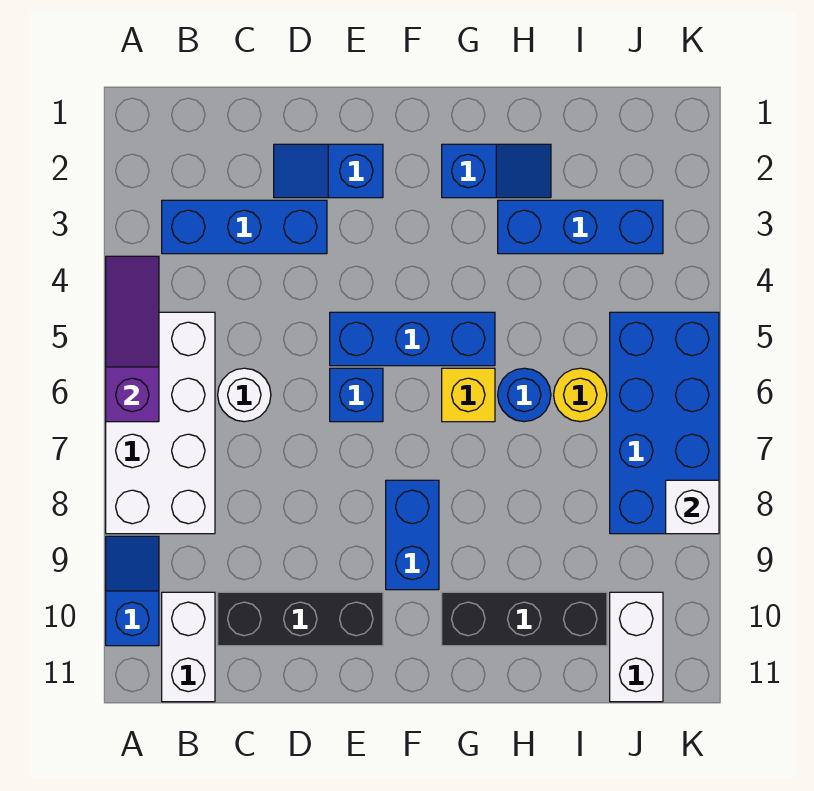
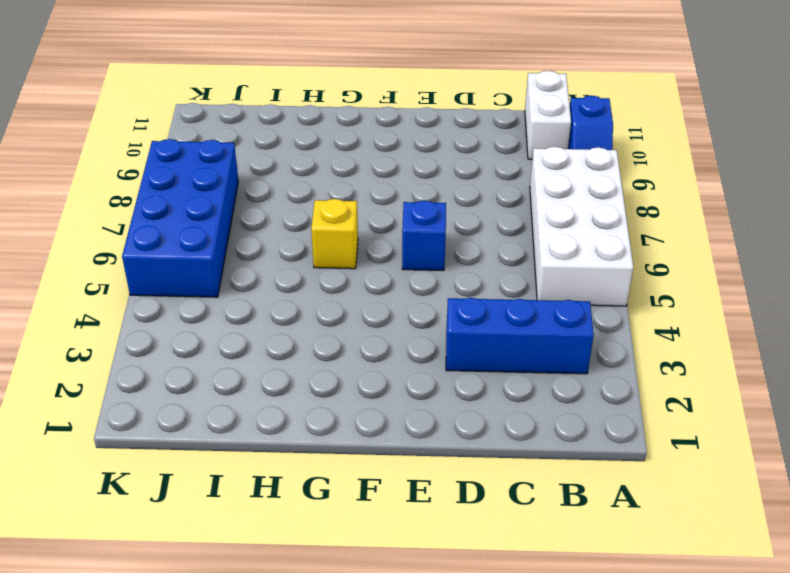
none -> white round brick C6 level 1
none -> black brick C10:E10 level 1
none -> blue slope D2:E2 level 1 top E

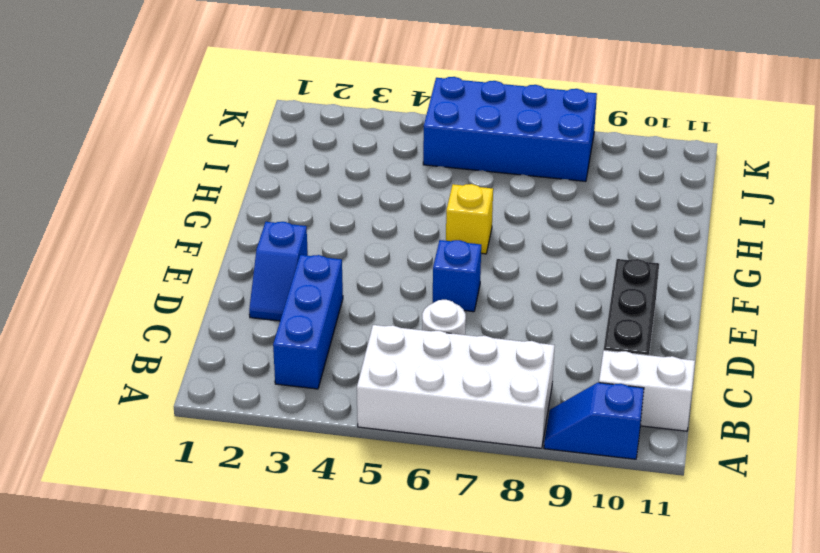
none -> blue brick E5:G5 level 1
none -> blue brick F8:F9 level 1
none -> blue slope G2:H2 level 1 top G

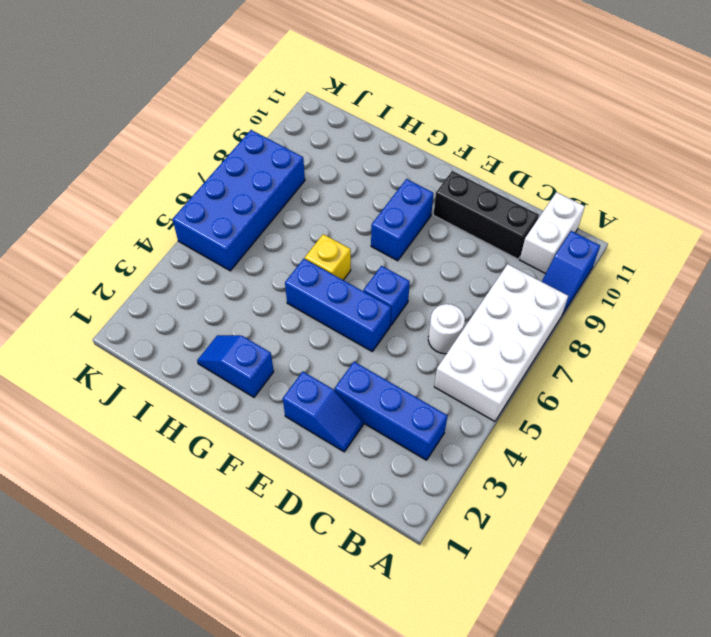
none -> black brick G10:I10 level 1
none -> blue brick H3:J3 level 1
none -> blue round brick H6 level 1

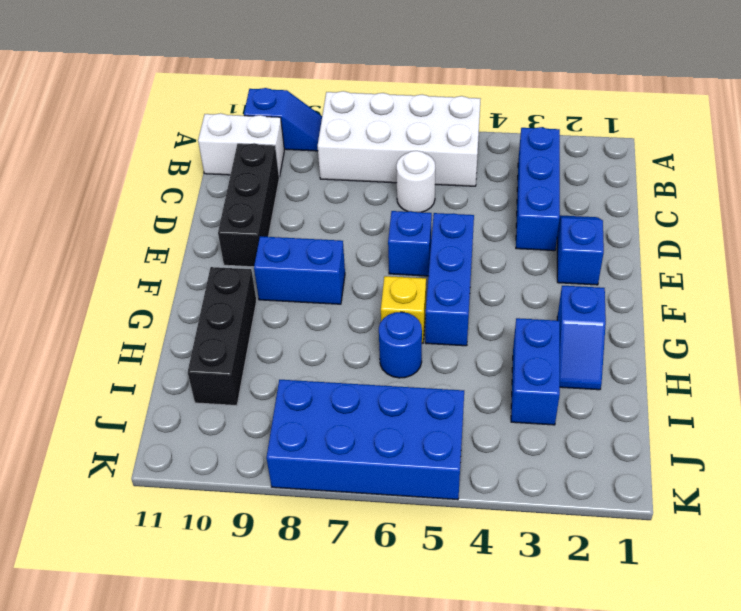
blue brick H3:I3 level 1 -> blue brick H3:J3 level 1
none -> yellow round brick I6 level 1
none -> white brick J10:J11 level 1
none -> purple slope A4:A6 level 2 top 6

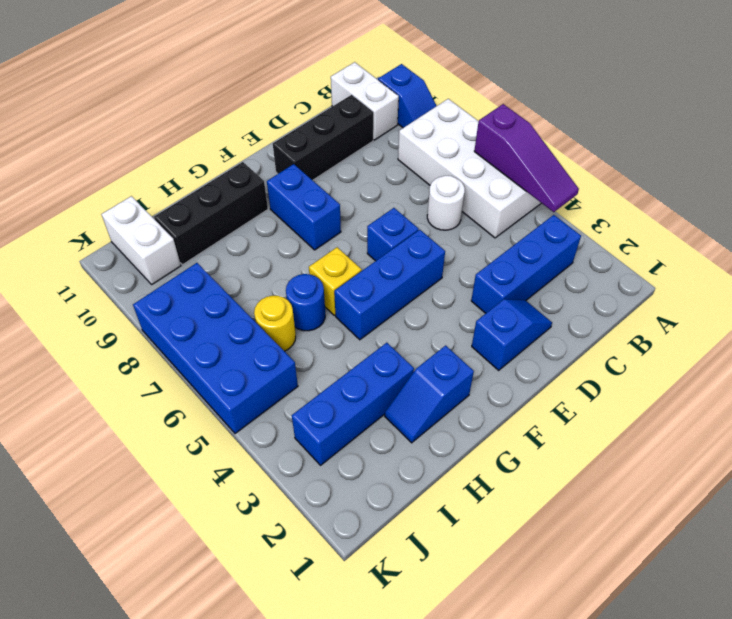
none -> white brick K8 level 2

